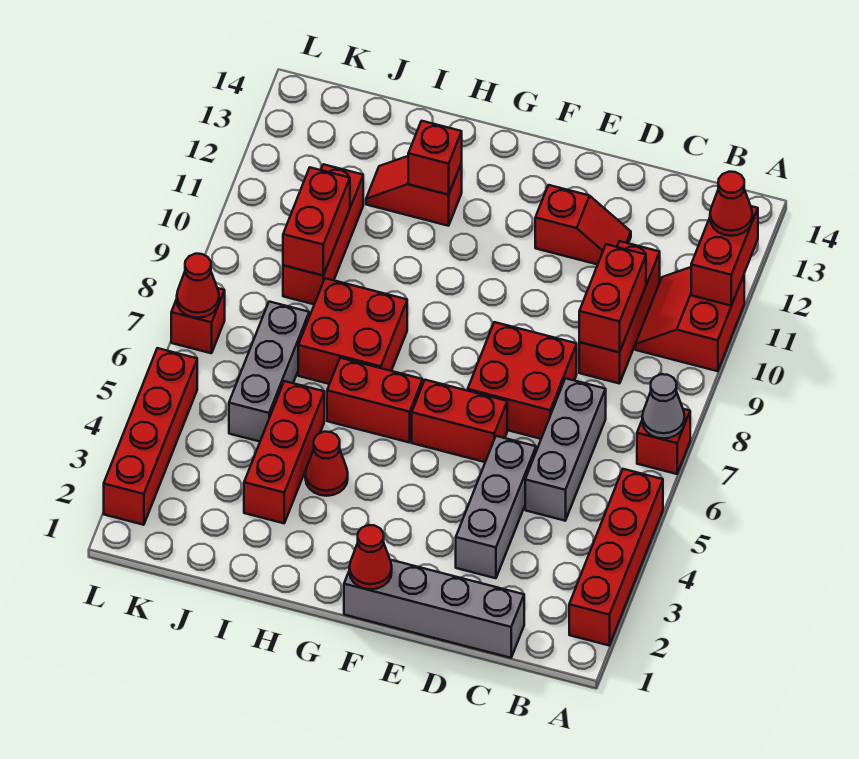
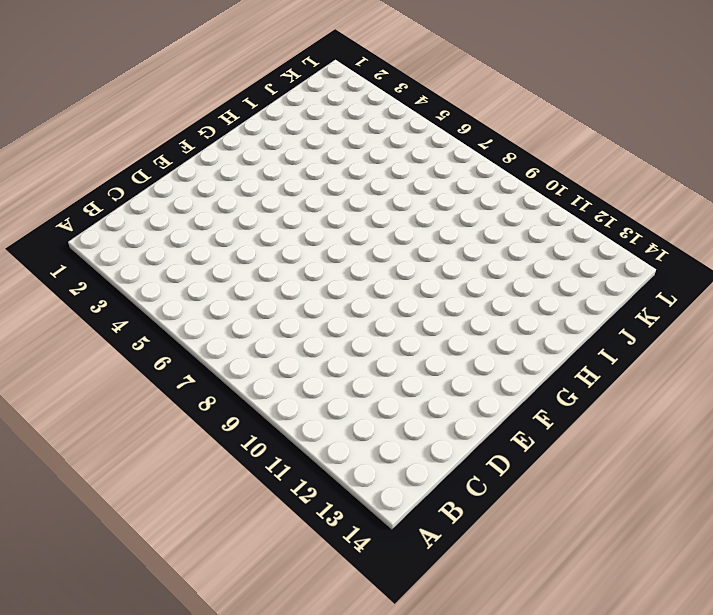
none -> red brick A2:A5 level 1
none -> red brick A7 level 1
none -> red slope A10:B11 level 1 top A

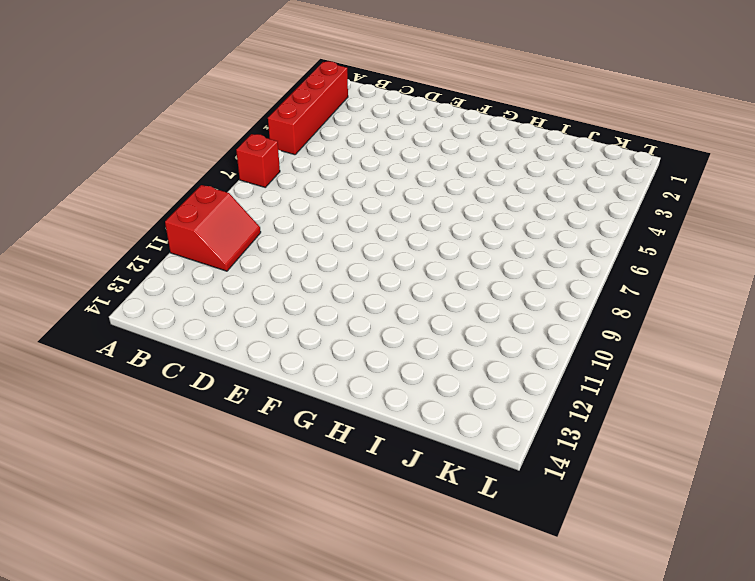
none -> grey brick C1:F1 level 1
none -> grey brick C5:C7 level 1
none -> red brick C9:C11 level 1

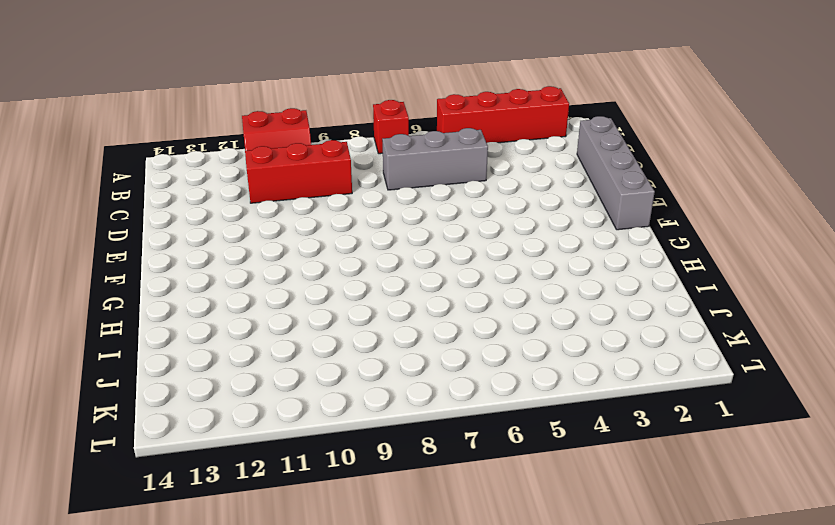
none -> grey brick D3:D5 level 1
none -> red brick D7:E8 level 1
none -> red slope D12:E12 level 1 top E

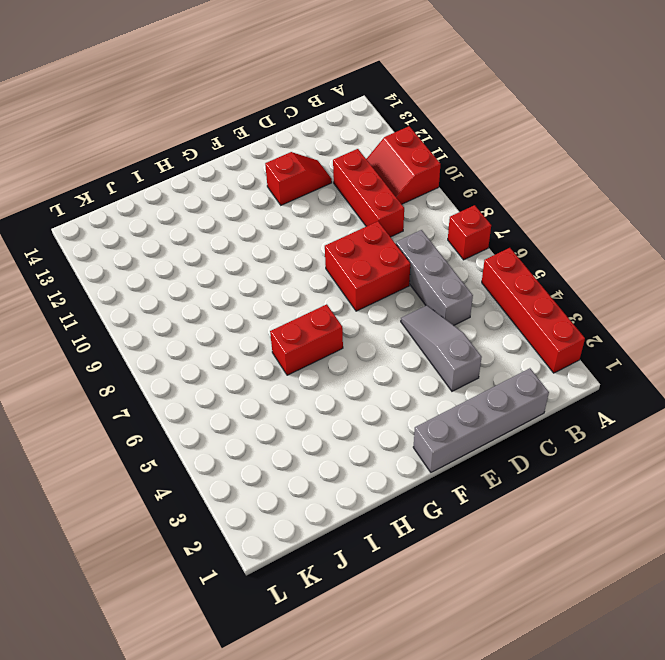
grey slope D3:D5 level 1 top 3 -> grey brick D3:D5 level 1
none -> red brick E6:F6 level 1
none -> red cone H4 level 1
none -> red brick H7:I8 level 1

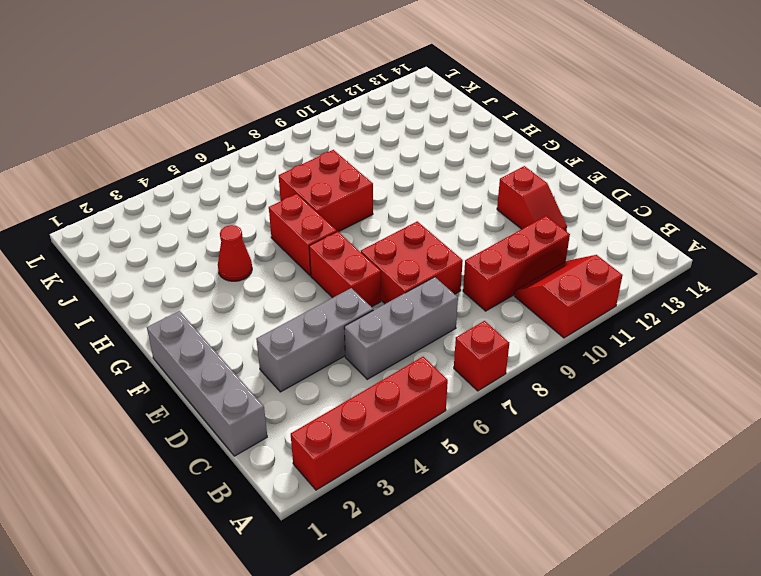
none -> red slope H12:I12 level 1 top H
none -> red brick I3:I5 level 1
none -> grey brick J5:J7 level 1

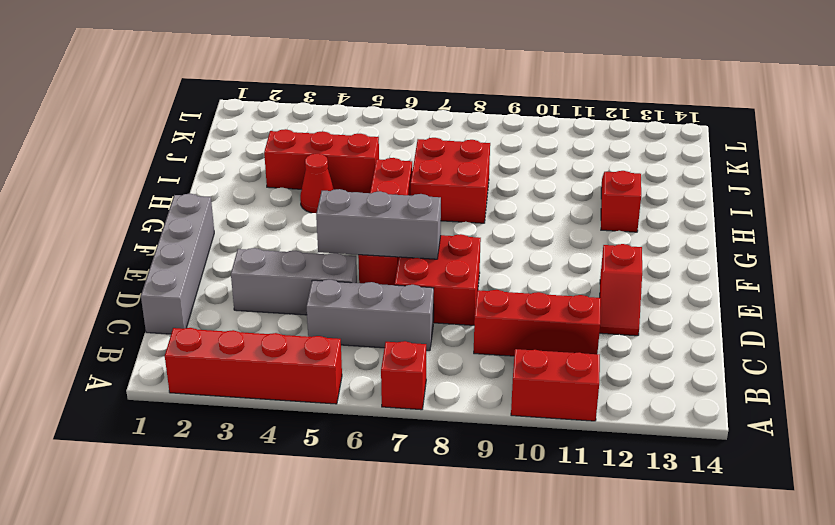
grey brick E5:E7 level 2 -> grey brick J5:J7 level 1
none -> red brick J9:J11 level 1
none -> red brick L2:L5 level 1
none -> red brick L7 level 1

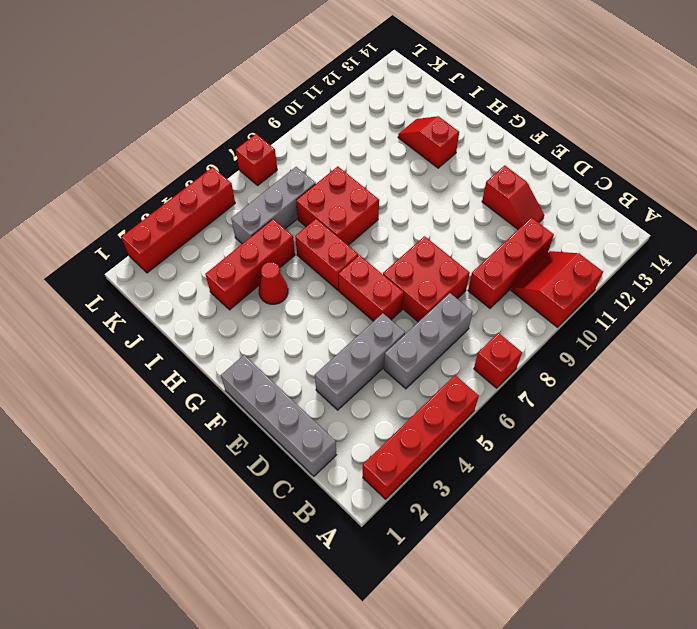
none -> red brick J9:J11 level 1
none -> grey cone A7 level 2
none -> red brick A11:A12 level 2

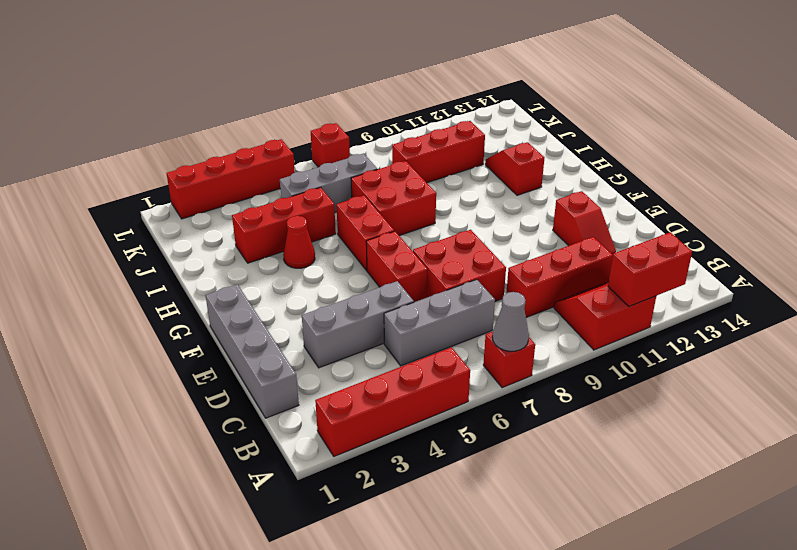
none -> red brick C9:C10 level 2
none -> red cone F1 level 2
none -> red brick H12 level 2

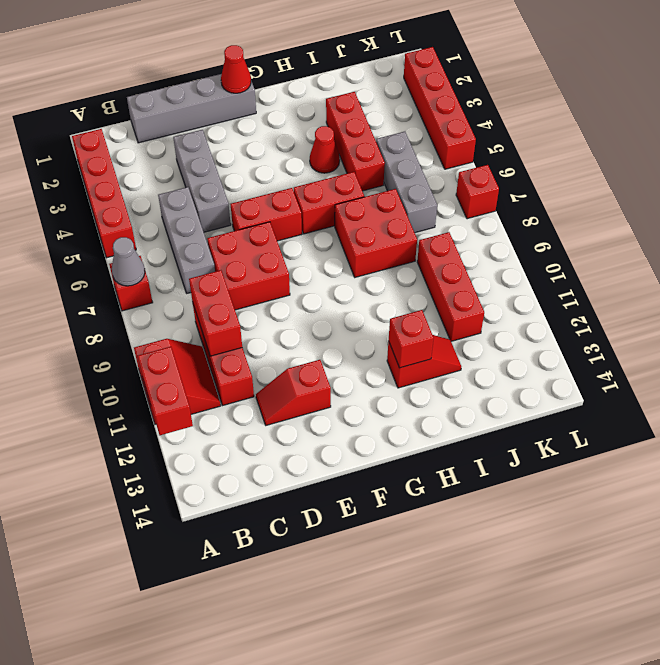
none -> red brick J9:J10 level 2
none -> red cone L7 level 2
none -> red cone A12 level 3

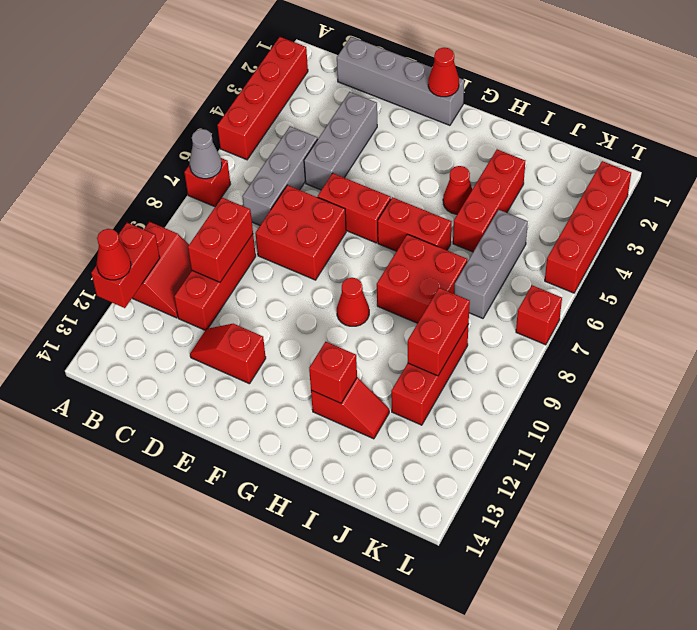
red cone G9 level 1 -> red cone L7 level 2

